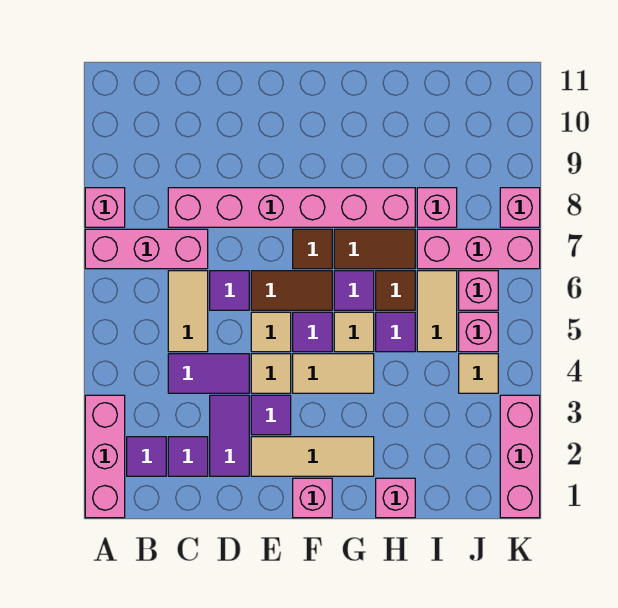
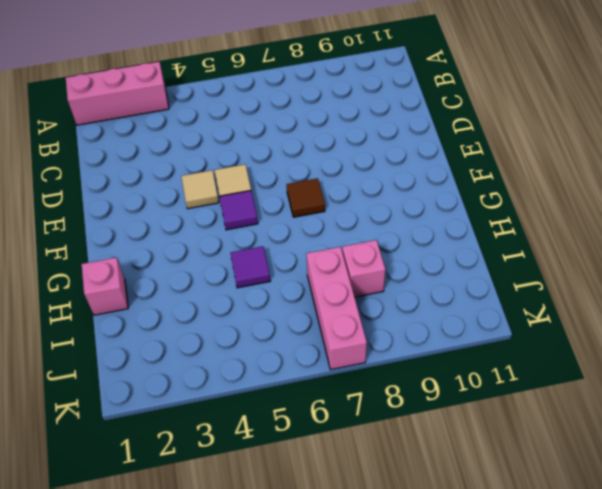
none -> pink brick A7:C7 level 1
none -> pink brick A8 level 1
none -> purple tile B2 level 1
none -> purple tile C2 level 1

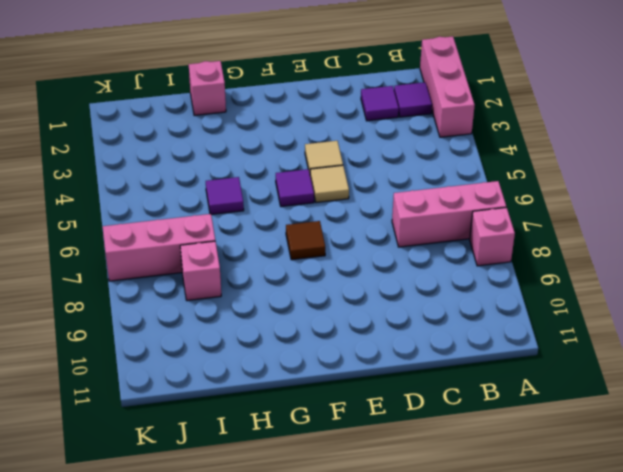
none -> purple tile C4:D4 level 1
none -> tan tile C5:C6 level 1
none -> pink brick C8:H8 level 1
none -> purple tile D2:D3 level 1

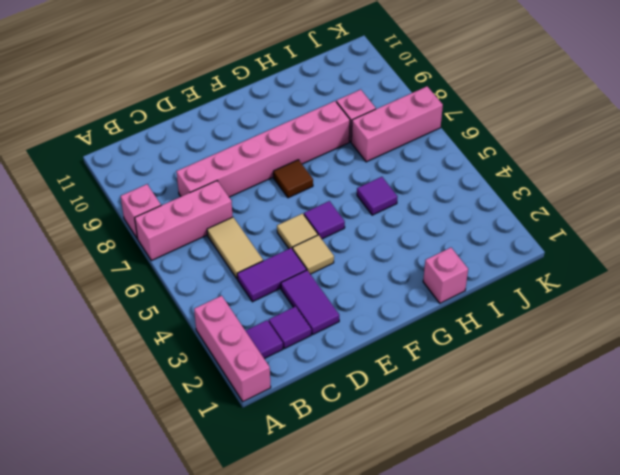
none -> purple tile D6 level 1
none -> tan tile E2:G2 level 1
none -> purple tile E3 level 1
none -> brown tile E6:F6 level 1

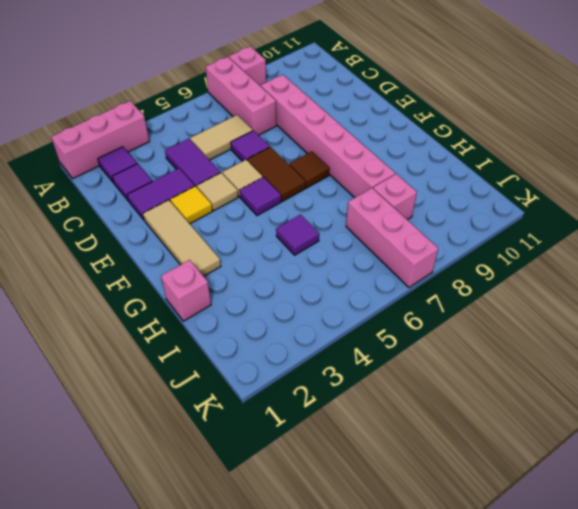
yellow tile E3 level 1 -> purple tile E3 level 1
none -> pink brick F1 level 1
none -> tan tile F4:G4 level 1
none -> tan tile G5 level 1
none -> purple tile G6 level 1

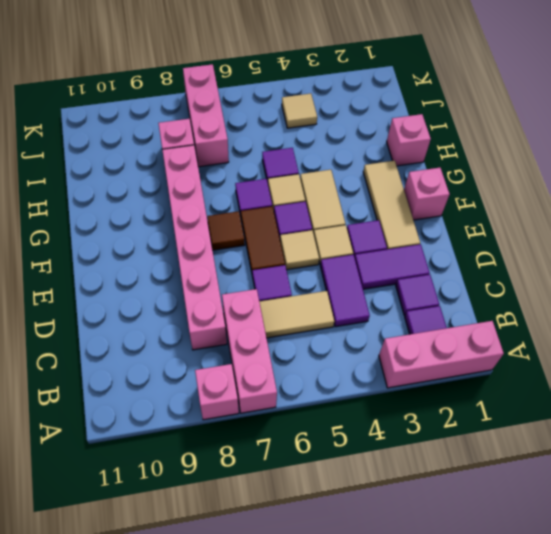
none -> brown tile G7:H7 level 1
none -> brown tile H6 level 1
none -> tan tile I5:I6 level 1
none -> pink brick J5 level 1

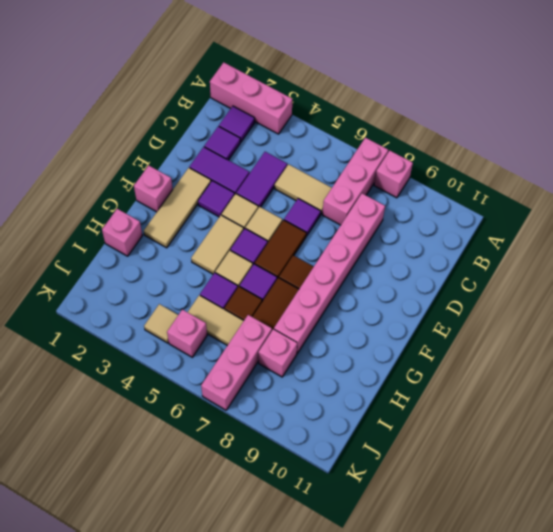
none -> pink brick J6 level 1
none -> pink brick K1:K3 level 1
none -> pink brick K8 level 1

